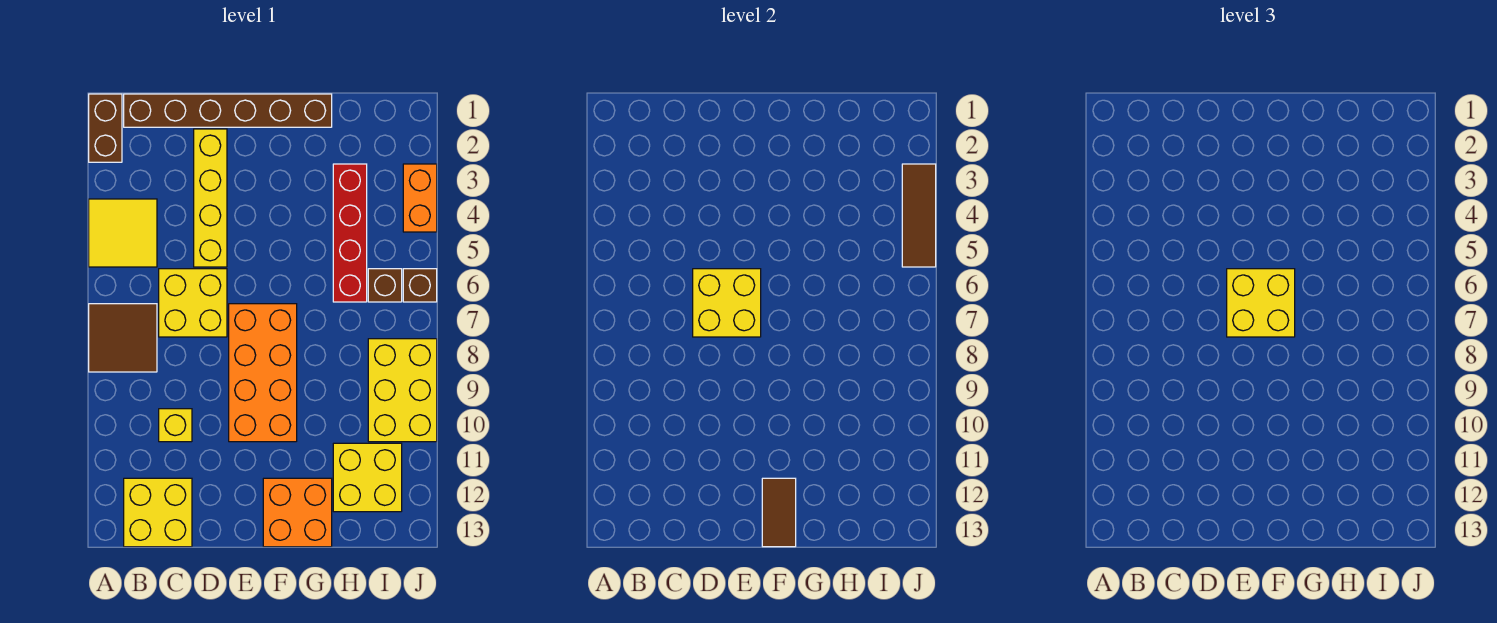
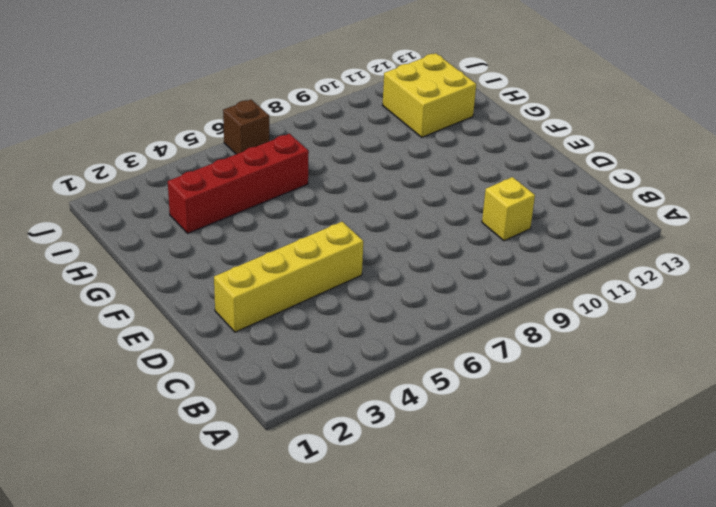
none -> brown brick A1:A2 level 1
none -> yellow tile A4:B5 level 1
none -> brown tile A7:B8 level 1

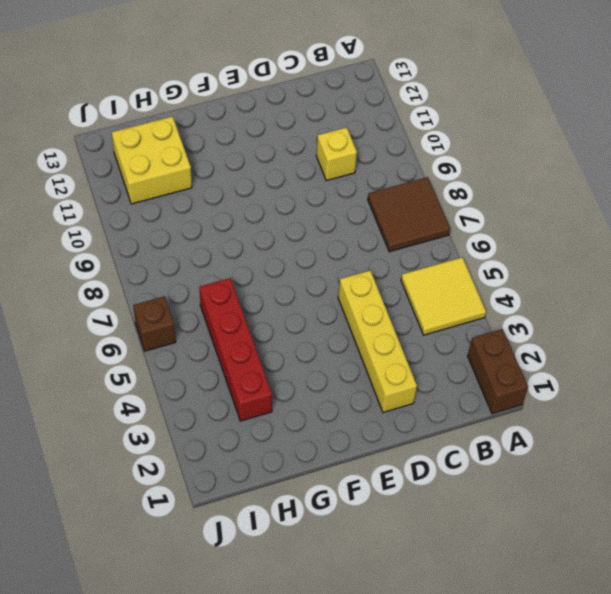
none -> brown brick B1:G1 level 1
none -> yellow brick B12:C13 level 1
none -> yellow brick C6:D7 level 1

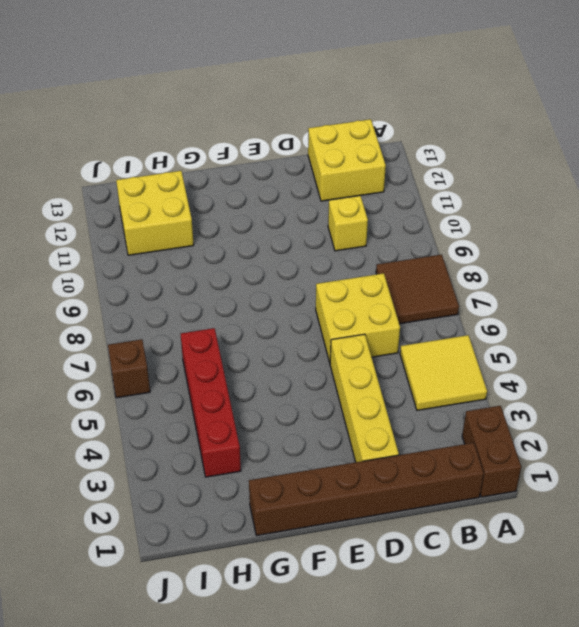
none -> orange brick E7:F10 level 1
none -> orange brick F12:G13 level 1
none -> brown brick I6 level 1

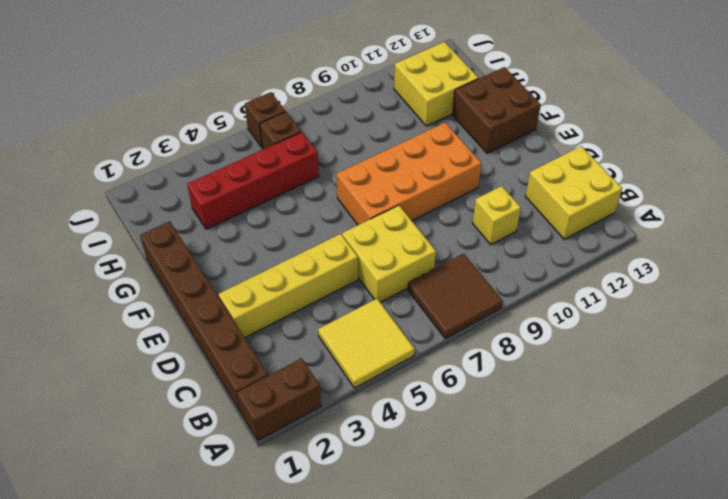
brown brick F12:G13 level 1 -> orange brick F12:G13 level 1
none -> yellow brick I8:J10 level 1
none -> orange brick J3:J4 level 1
none -> yellow brick D6:E7 level 2

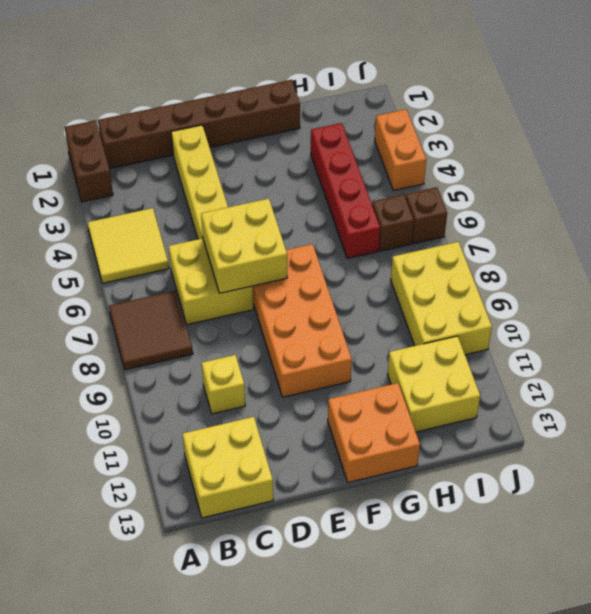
none -> brown tile F12:F13 level 2
none -> brown tile J3:J5 level 2
none -> yellow brick E6:F7 level 3

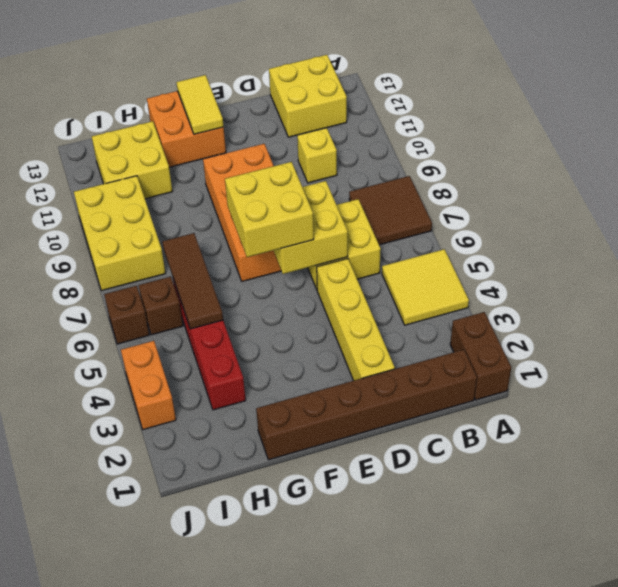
yellow tile F12:F13 level 2 -> brown tile F12:F13 level 2
brown tile H5:H7 level 2 -> brown tile J3:J5 level 2

